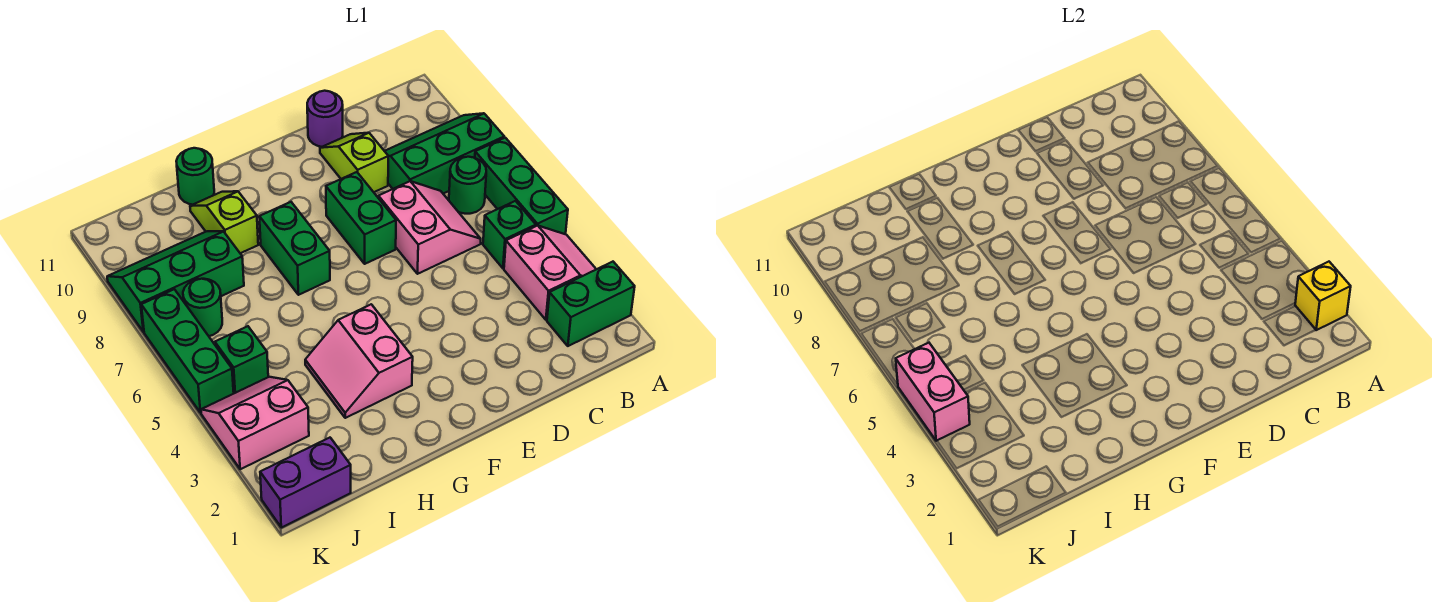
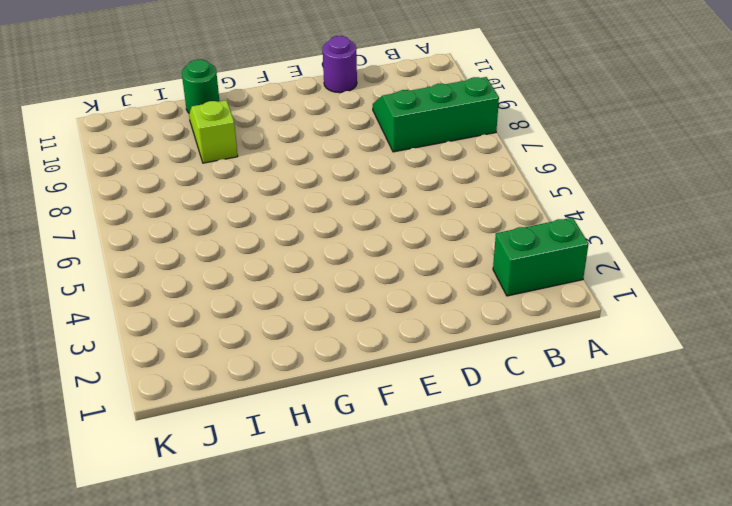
none -> pink slope A3:B4 level 1 top B
none -> green brick A5:A7 level 1
none -> green brick B5 level 1

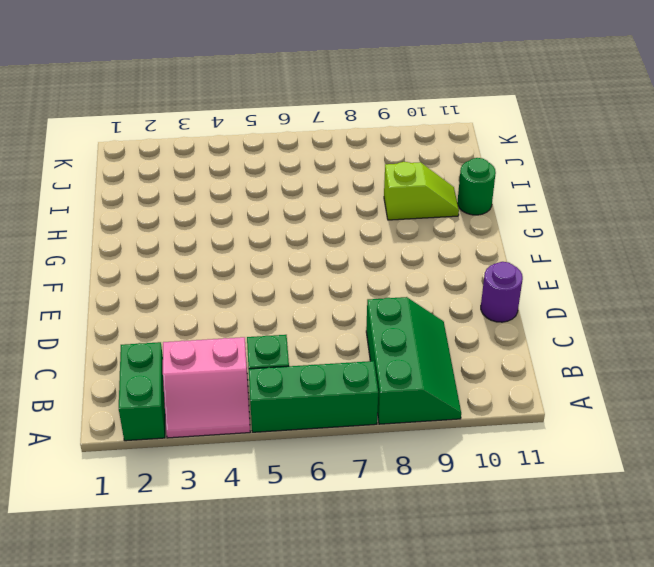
none -> green round brick B7 level 1
none -> pink slope C6:D7 level 1 top D
none -> lime slope D9:D10 level 1 top 9

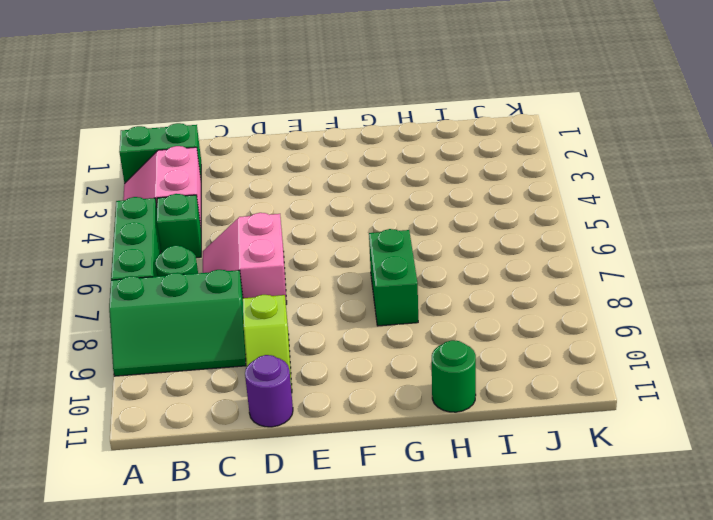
none -> green brick E7:E8 level 1
none -> pink slope G3:H4 level 1 top G
none -> lime slope H9:H10 level 1 top 9

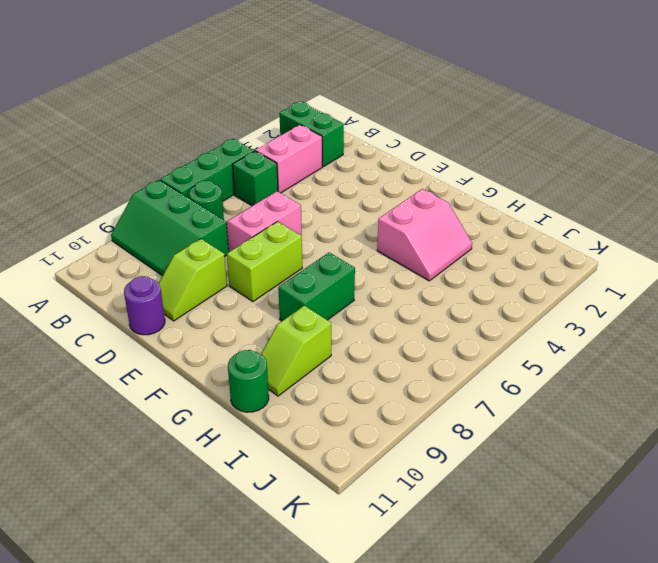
lime brick E7:E8 level 1 -> green brick E7:E8 level 1
none -> green slope I8:K9 level 1 top 8
none -> purple brick J1:K1 level 1
none -> pink slope J3:K4 level 1 top 3

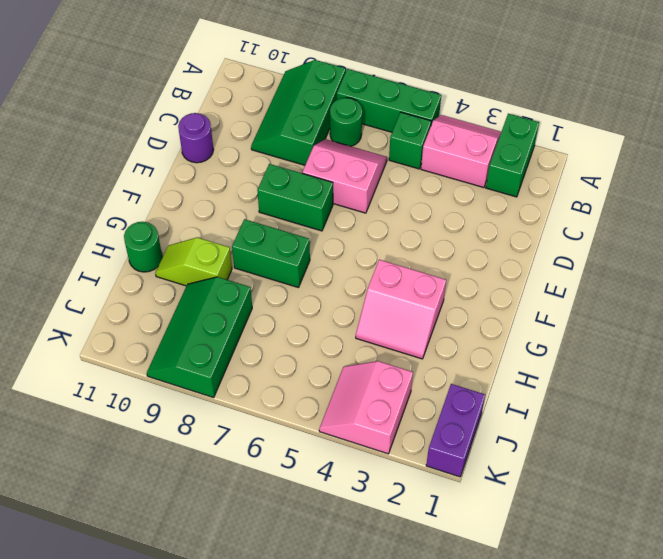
none -> lime slope D9:D10 level 1 top 9
none -> green brick J5 level 1
none -> green round brick J7 level 1

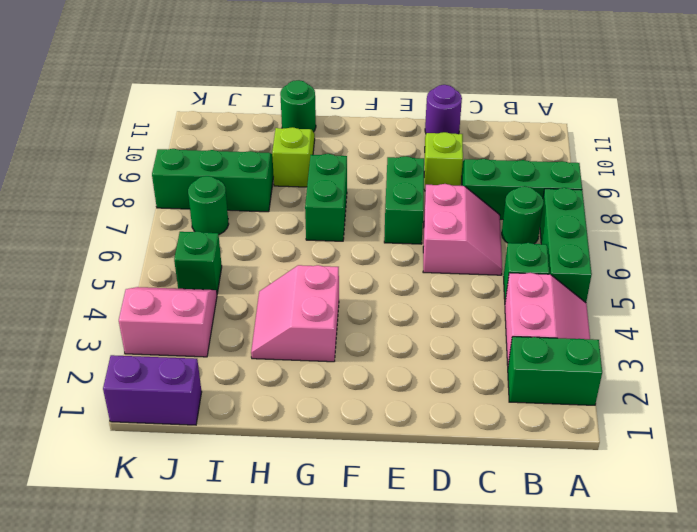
none -> green brick K5:K7 level 1
none -> yellow brick A2 level 2
none -> pink brick K4:K5 level 2

